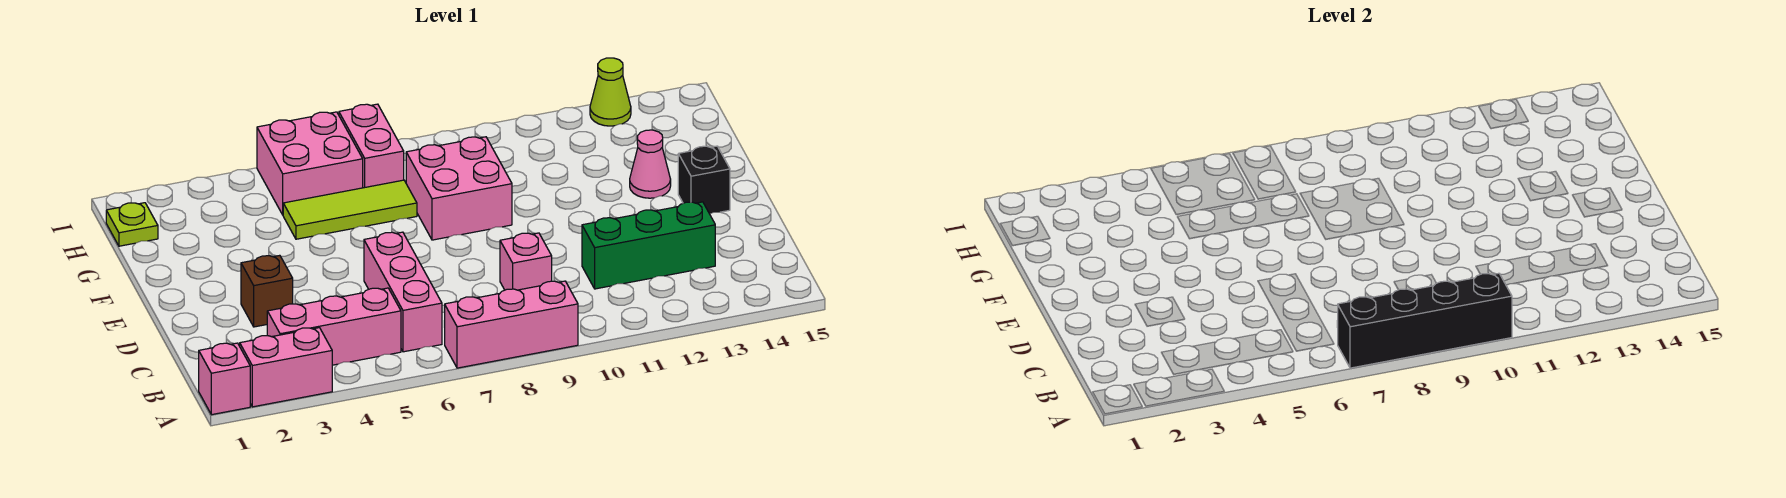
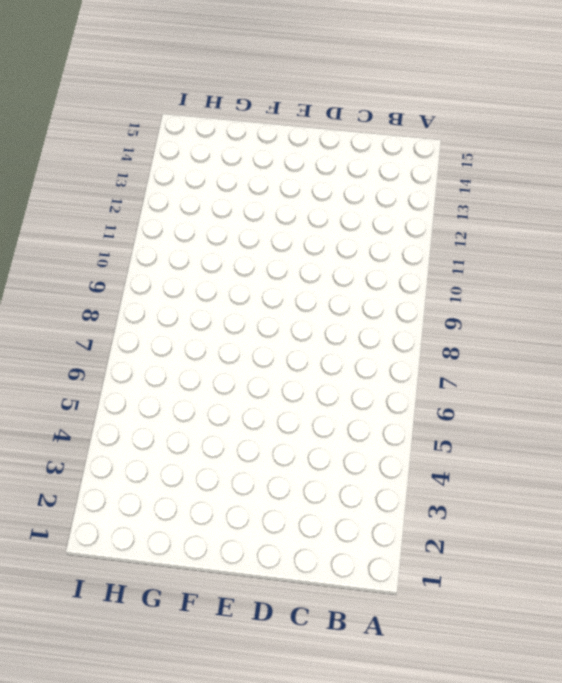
none -> pink brick A1 level 1
none -> pink brick A2:A3 level 1
none -> pink brick A7:A9 level 1

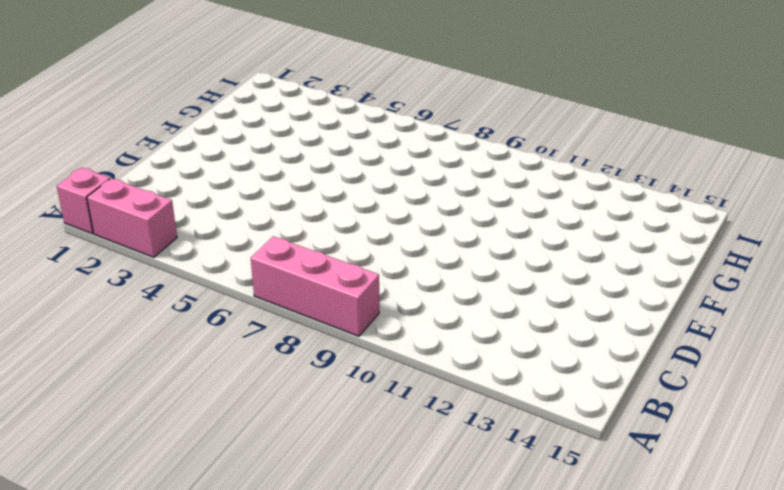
none -> pink brick B3:B5 level 1
none -> pink brick B6:D6 level 1
none -> pink brick C9 level 1

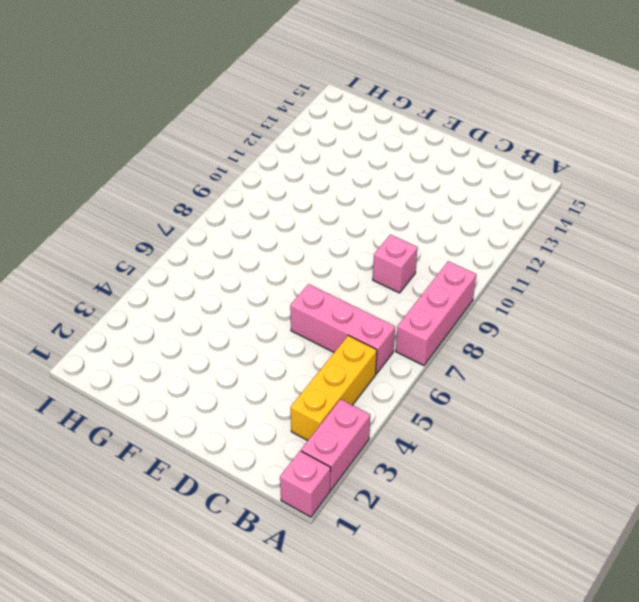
yellow brick B3:B5 level 1 -> pink brick B3:B5 level 1
none -> green brick C11:C13 level 1
none -> brown brick D3 level 1
none -> black brick E14 level 1

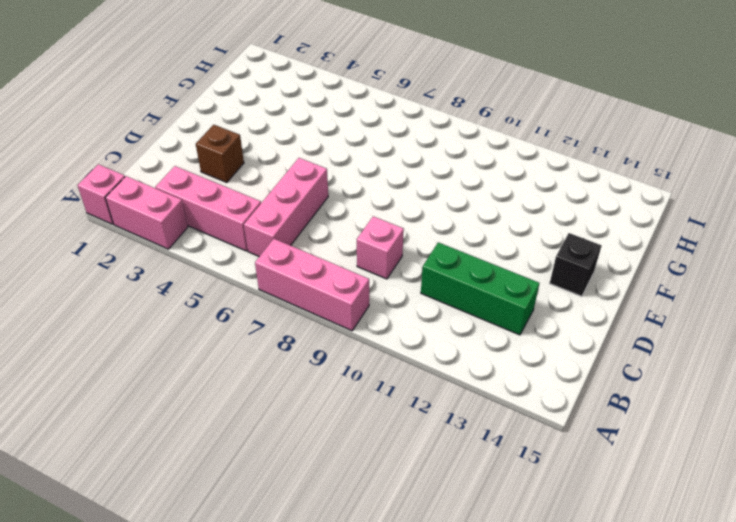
none -> pink brick F8:G9 level 1
none -> pink cone F13 level 1
none -> lime tile G5:G7 level 1

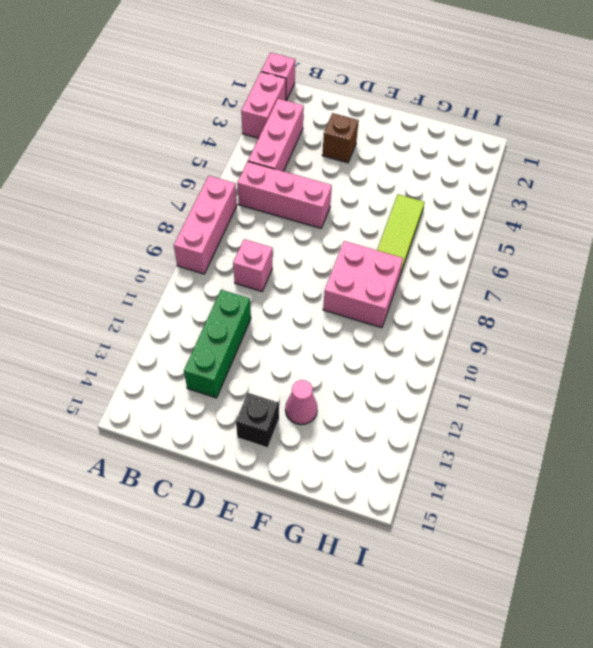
none -> lime plate H1 level 1
none -> pink brick H5:I6 level 1
none -> pink brick H7:I7 level 1

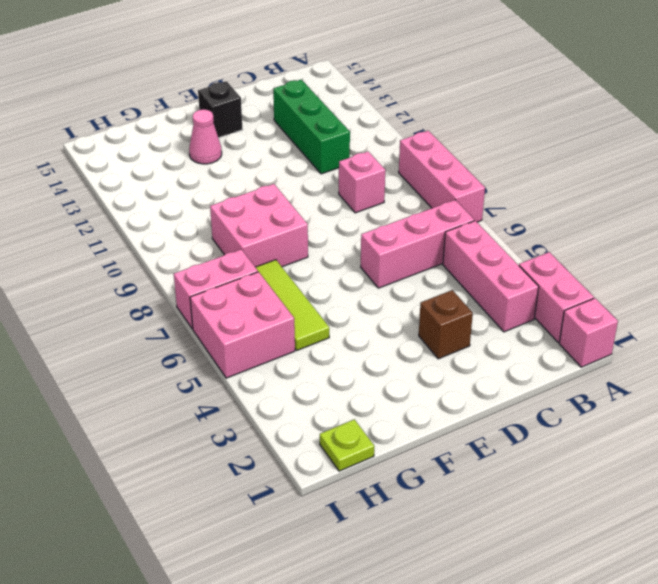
none -> lime cone I13 level 1
none -> black brick A7:A10 level 2

